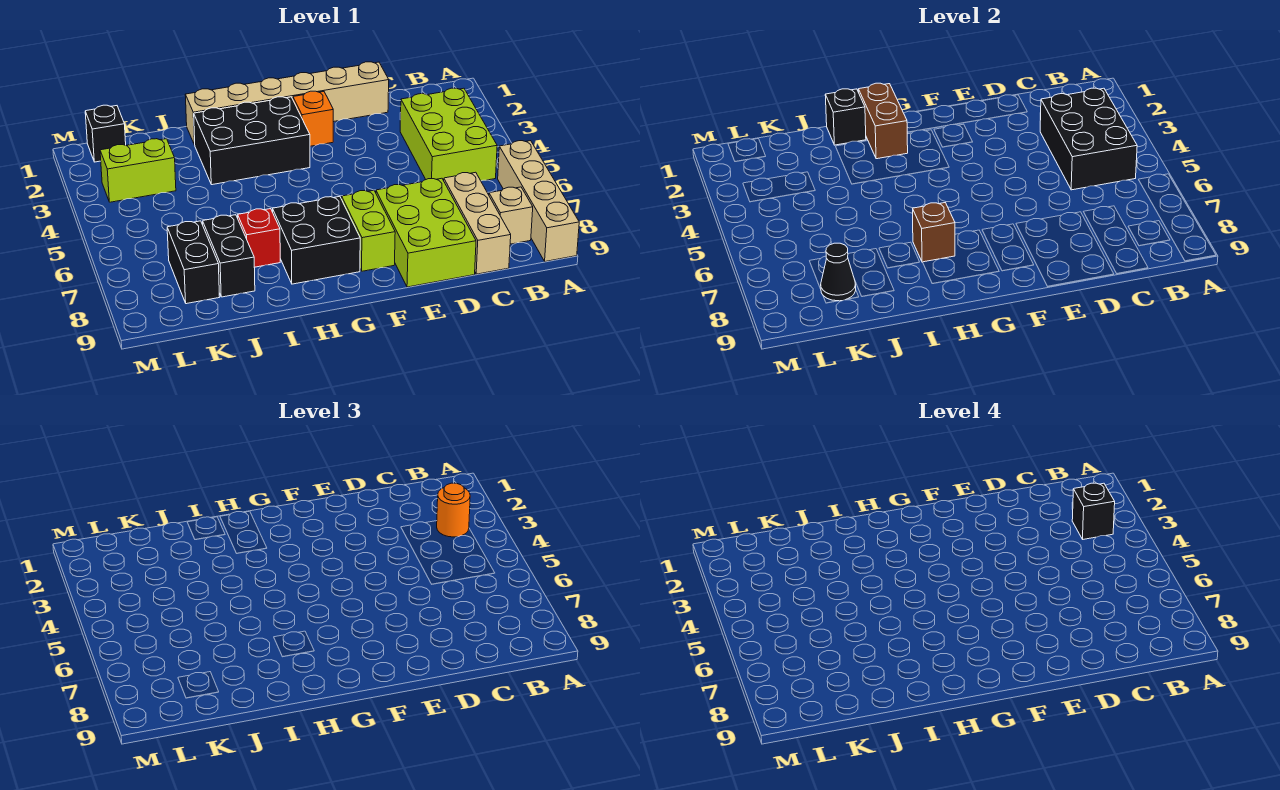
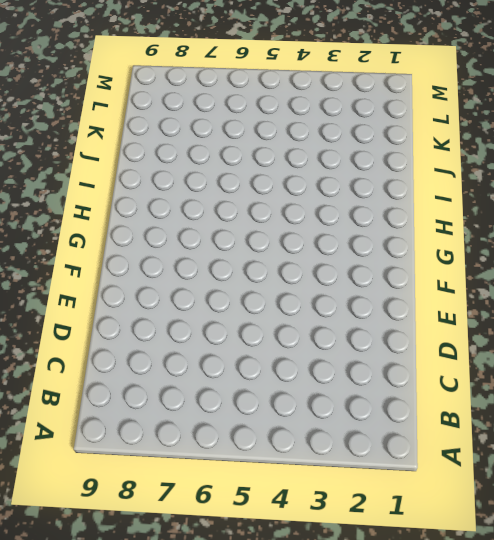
none -> tan brick A6:A9 level 1
none -> lime brick B3:C5 level 1
none -> tan brick B8 level 1

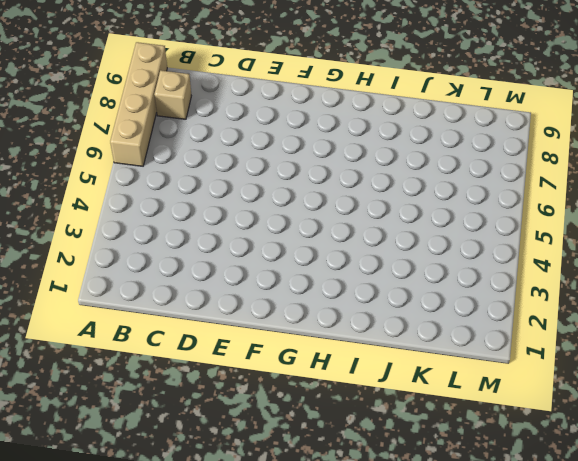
none -> lime brick B3:C5 level 1
none -> tan brick C7:C9 level 1
none -> tan brick D1:I1 level 1

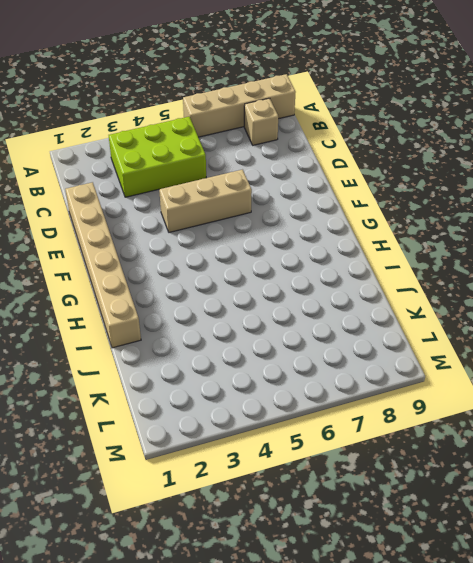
tan brick E4:E6 level 1 -> tan brick C7:C9 level 1
none -> lime brick D7:E9 level 1
none -> orange brick F2 level 1
none -> lime brick F7:F8 level 1

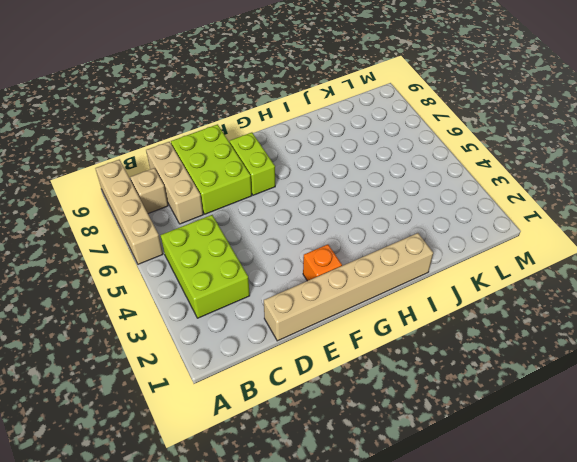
none -> black brick G2:I3 level 1
none -> black brick G7:H8 level 1
none -> red brick I7 level 1

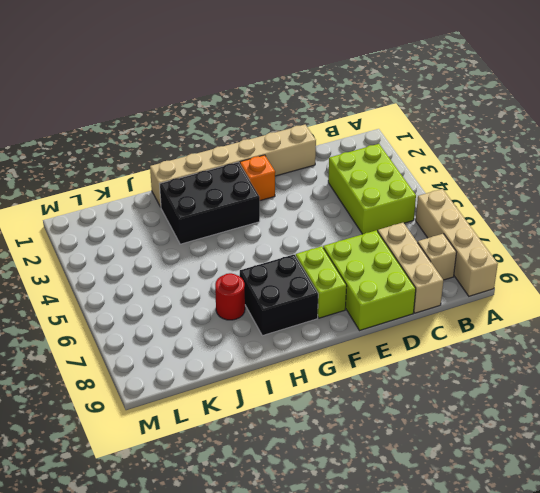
red round brick I7 level 1 -> red brick I7 level 1
none -> black brick J7:J8 level 1
none -> lime brick K3:L3 level 1
none -> black brick K7:K8 level 1

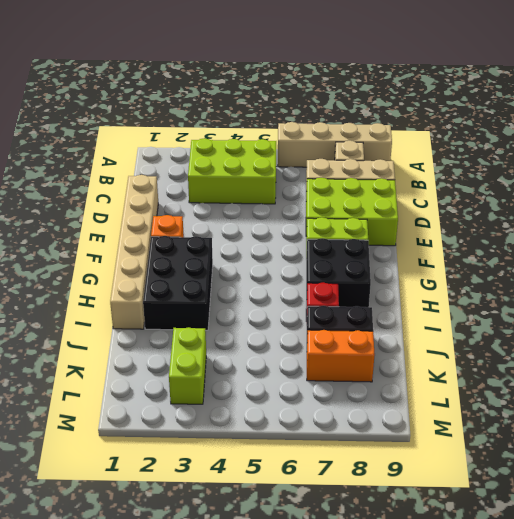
orange brick K7:K8 level 1 -> black brick K7:K8 level 1
none -> black brick L1 level 1
none -> black brick B3:C5 level 2
none -> brown brick H1:H2 level 2

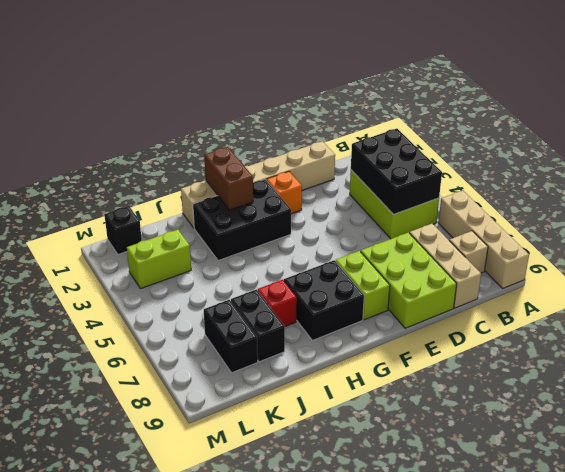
none -> brown brick H7 level 2
none -> black brick I1 level 2
none -> black cone K8 level 2

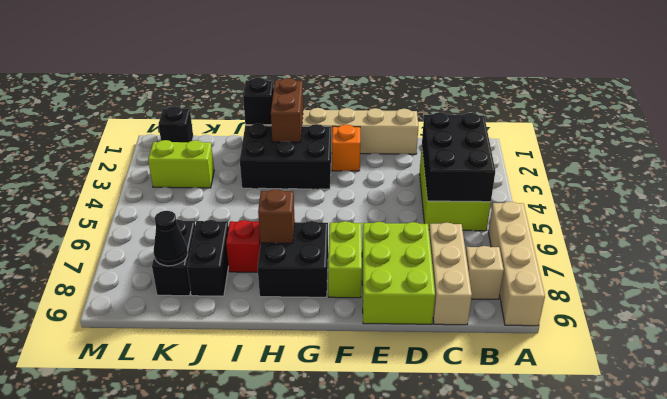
none -> orange round brick B3 level 3
none -> black brick B3 level 4

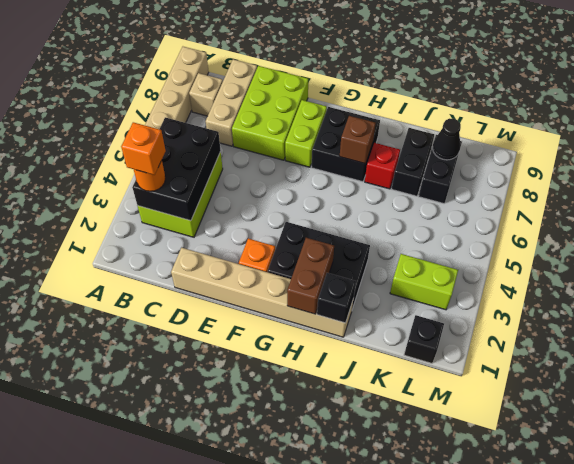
orange brick B3 level 4 -> black brick B3 level 4

